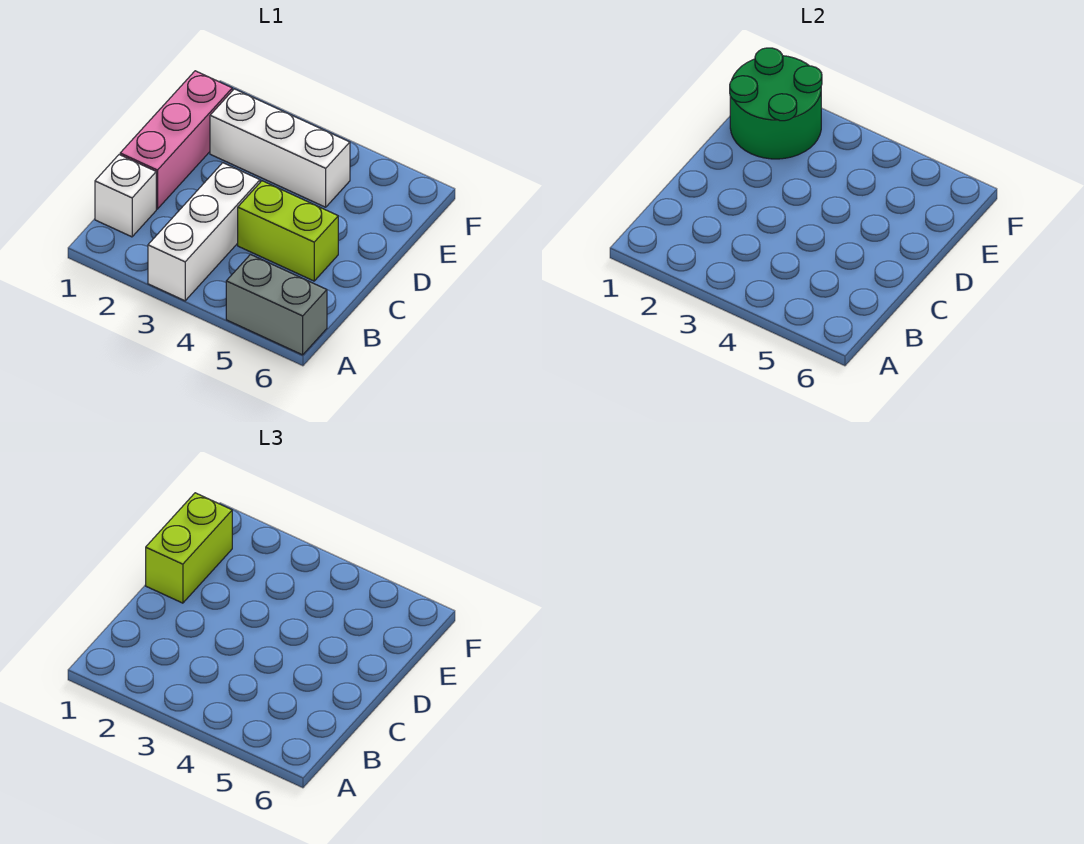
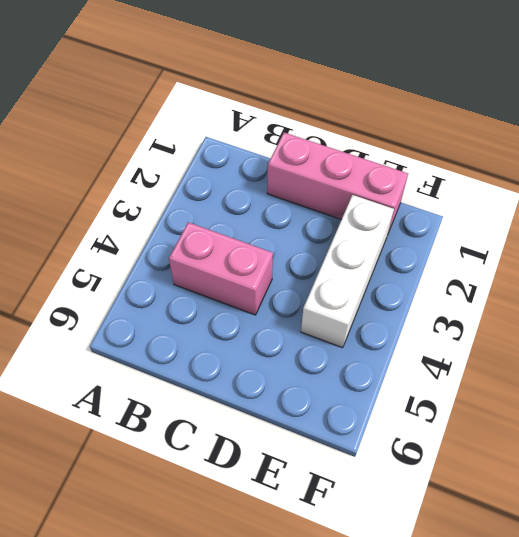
pink brick B4:C4 level 1 -> lime brick C4:C5 level 1
none -> white brick A3:C3 level 1
none -> grey brick A5:A6 level 1

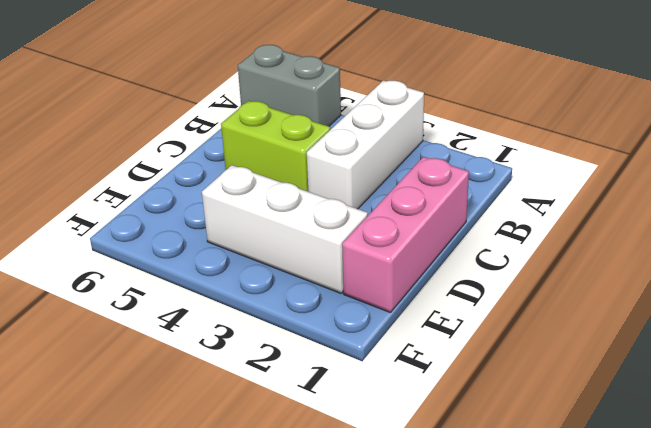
none -> white brick B1 level 1
none -> green round brick E1:F2 level 2

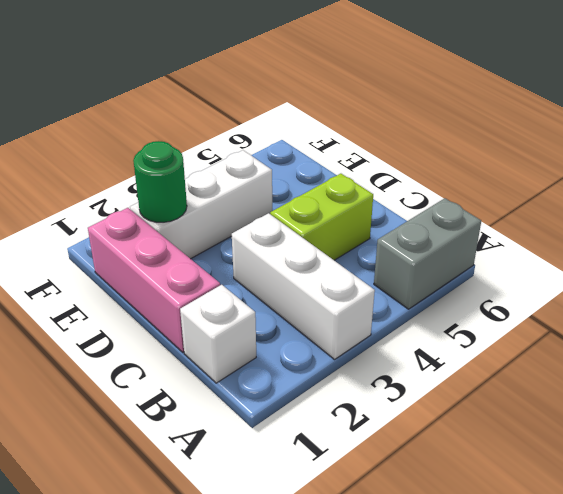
green round brick E2 level 2 -> green round brick E1:F2 level 2
none -> lime brick D1:E1 level 3

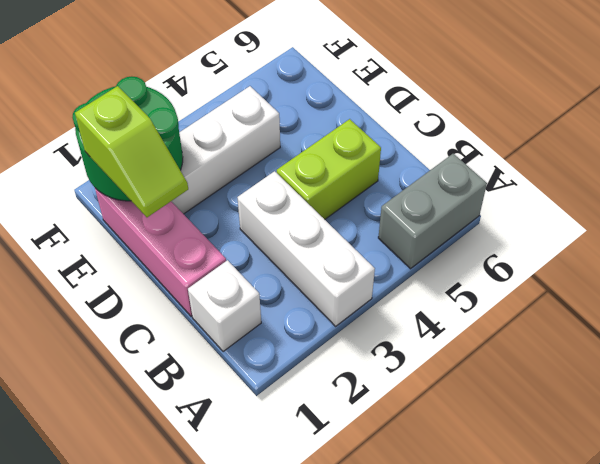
lime slope D1:E1 level 3 top E -> lime brick D1:E1 level 3

